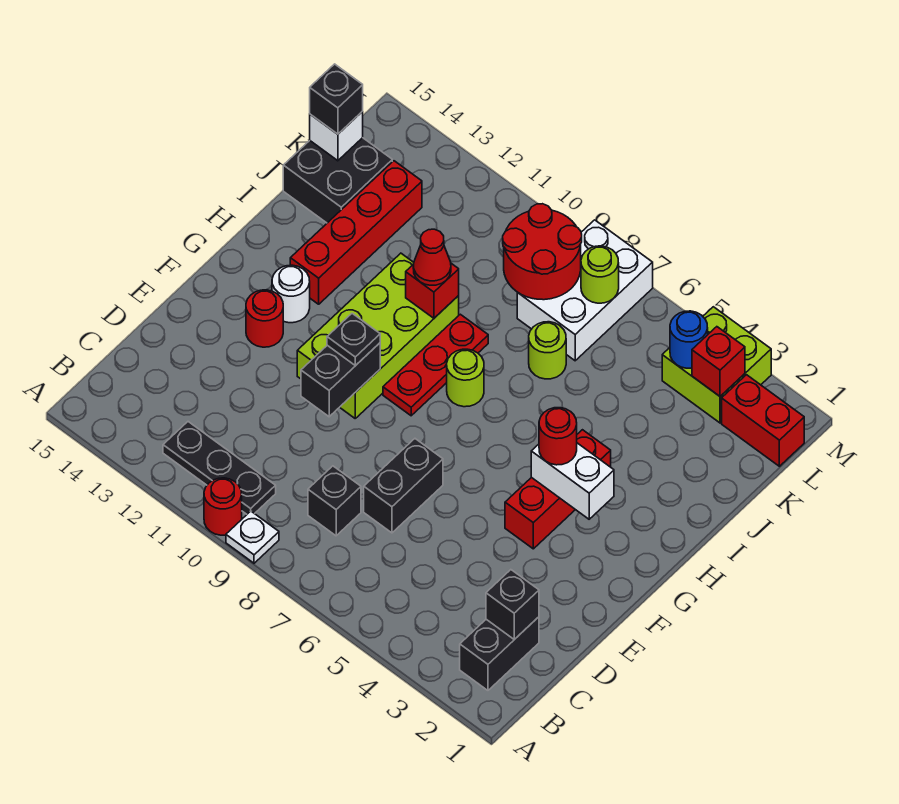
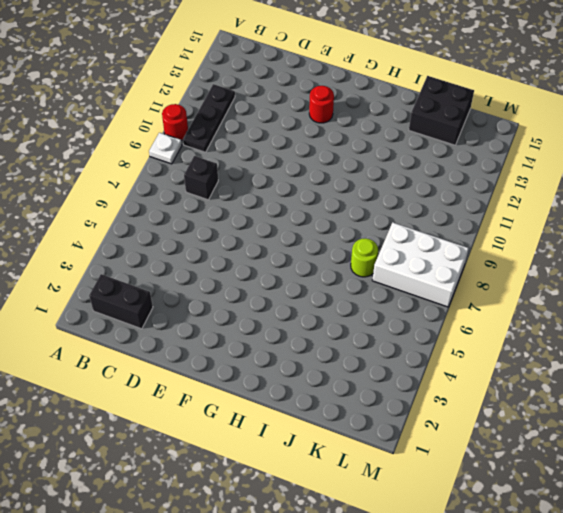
none -> black brick D7:E7 level 1
none -> red brick F4:H4 level 1
none -> lime brick F10:I11 level 1
none -> red plate G9:I9 level 1

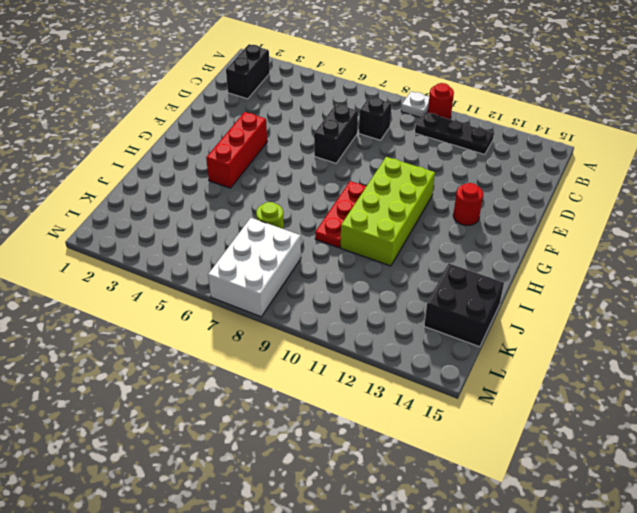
none -> white round brick G13 level 1
none -> lime round brick H8 level 1
none -> red brick H13:K13 level 1
none -> red brick L1:L2 level 1

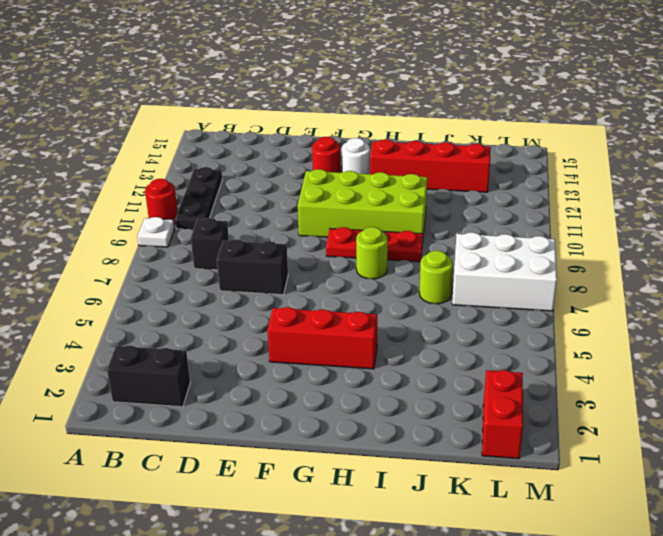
none -> black brick J14:K15 level 1
none -> lime brick L3:M4 level 1
none -> black brick C2 level 2
none -> black brick E10:F10 level 2

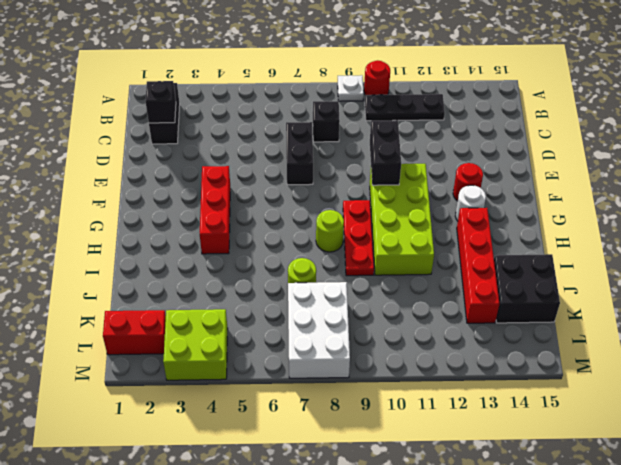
none -> white brick G3:G4 level 2
none -> red brick I10 level 2
none -> red round brick K8:L9 level 2
none -> white brick K15 level 2

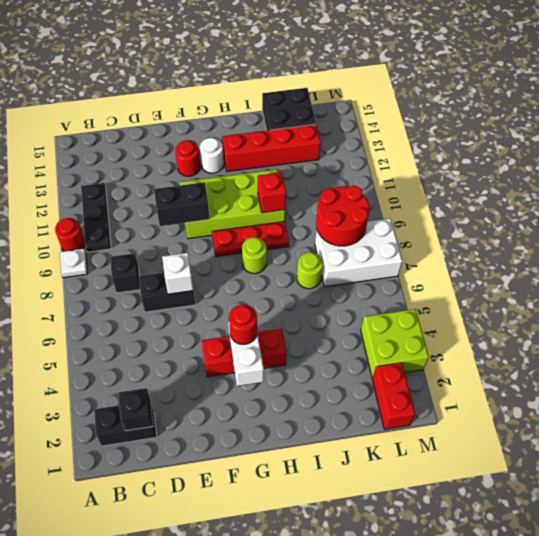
white brick E7 level 2 -> white brick K15 level 2
none -> red brick L3 level 2
none -> blue round brick L4 level 2
none -> lime round brick L7 level 2
none -> black plate F10 level 3

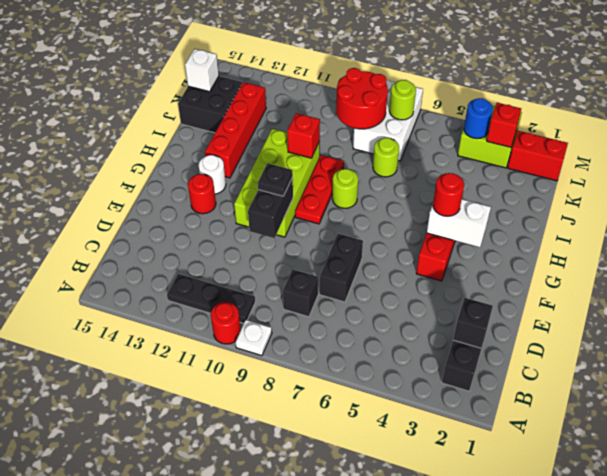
none -> red cone I10 level 3
none -> black brick K15 level 3

